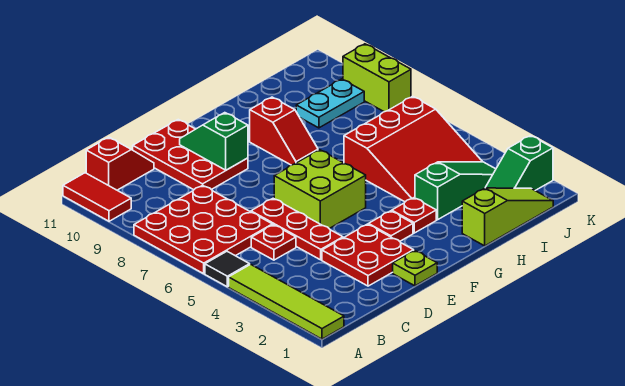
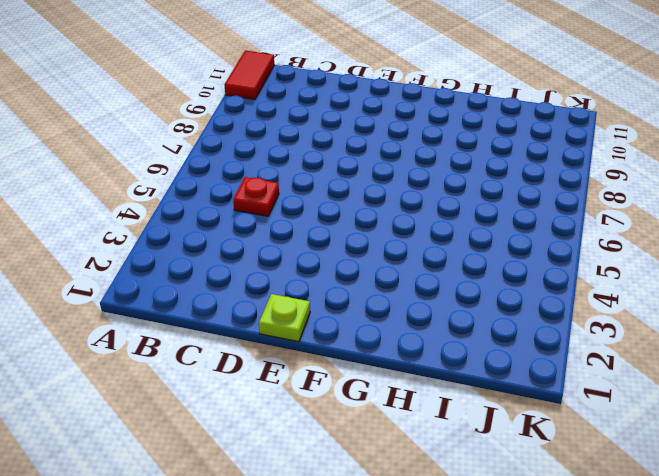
none -> lime tile A1:A4 level 1
none -> black tile A5 level 1
none -> red plate A6:C8 level 1

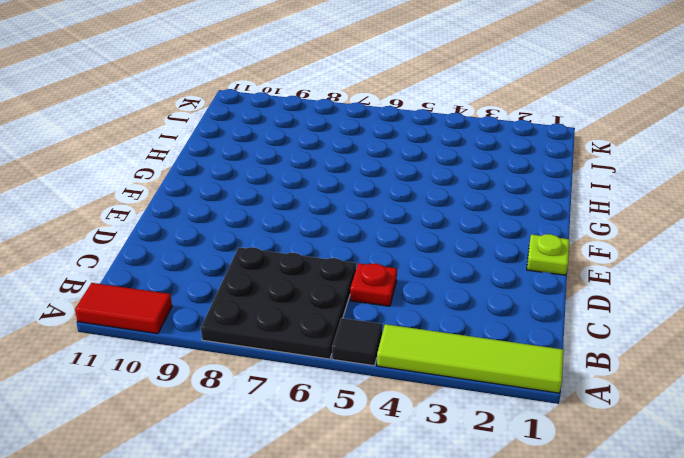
black plate A6:C8 level 1 -> red plate A6:C8 level 1
none -> red slope B11:C11 level 1 top B
none -> red plate D2:E3 level 1
none -> red plate D4:D6 level 1

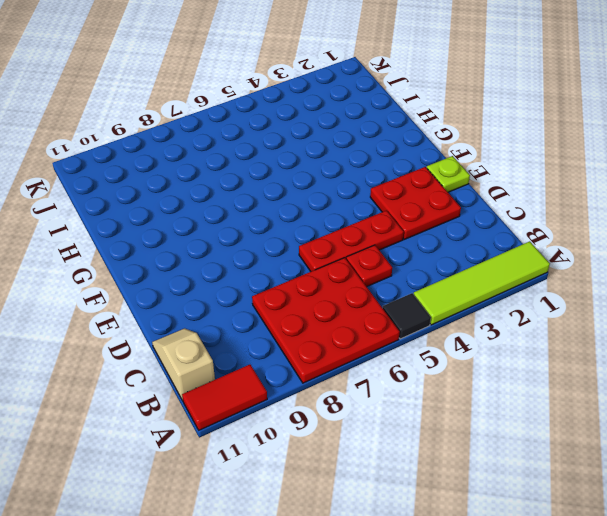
tan slope B11:C11 level 1 top B -> red slope B11:C11 level 1 top B
none -> red plate D9:E11 level 1
none -> lime brick E5:F6 level 1
none -> red plate F3 level 1

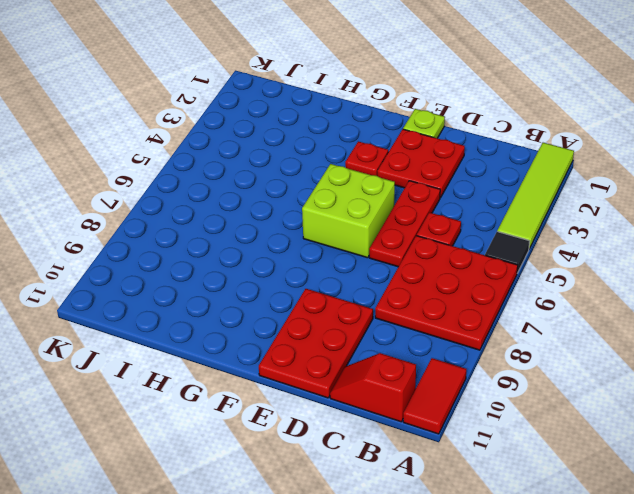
none -> red plate G3 level 1
none -> red slope G8:G9 level 1 top 9
none -> lime slope H1:J1 level 1 top H

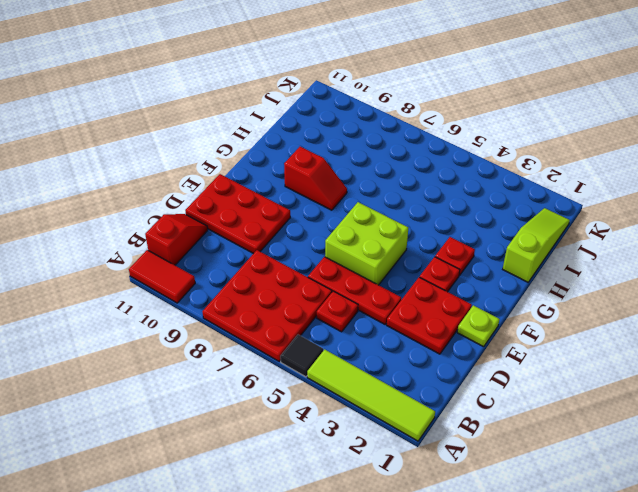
none -> green slope H3:J3 level 1 top H
none -> red slope H4:J6 level 1 top 6
none -> cyan plate I9:J9 level 1

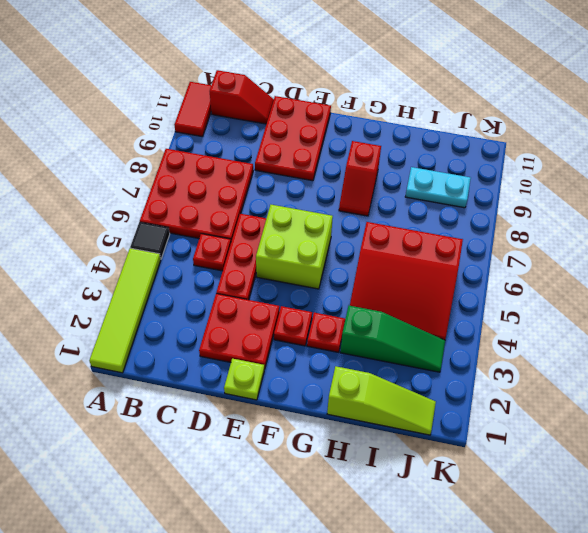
none -> green slope J2:K2 level 1 top K
none -> lime brick K8:K9 level 1
none -> green slope E9:E10 level 2 top 9

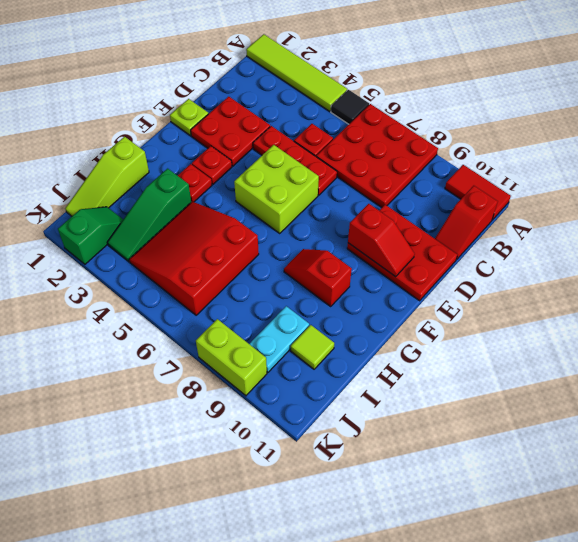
red slope E9:E10 level 2 top 9 -> green slope E9:E10 level 2 top 9
lime tile I10 level 1 -> none

